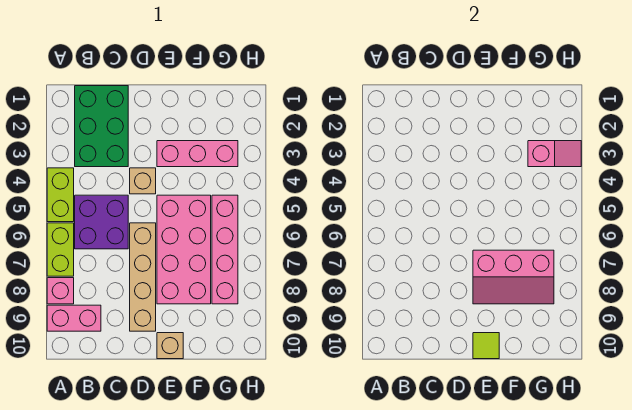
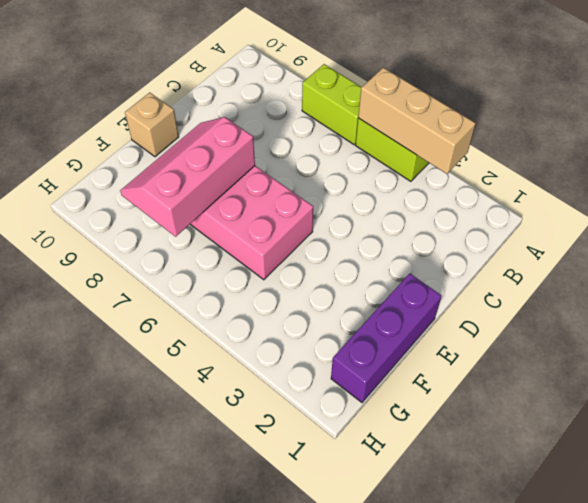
tan brick A3:A5 level 2 -> none
purple brick E1:G1 level 1 -> none
none -> pink brick A8 level 1
none -> pink brick A9:B9 level 1
none -> green brick B1:C3 level 1

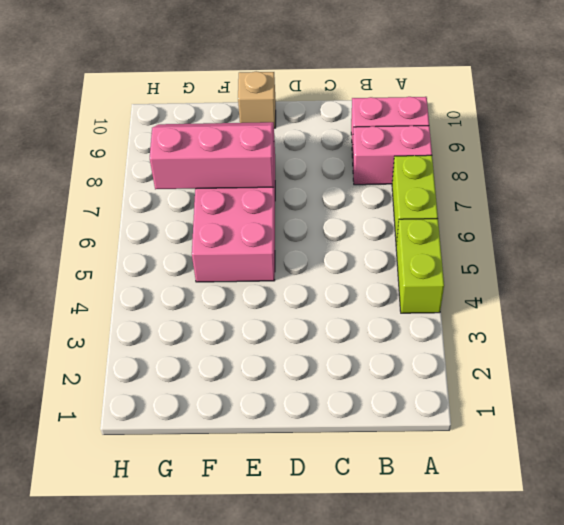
pink brick A8:B8 level 1 -> pink brick A8 level 1
none -> green brick B1:C3 level 1
none -> purple brick B5:C6 level 1
none -> tan brick D4 level 1

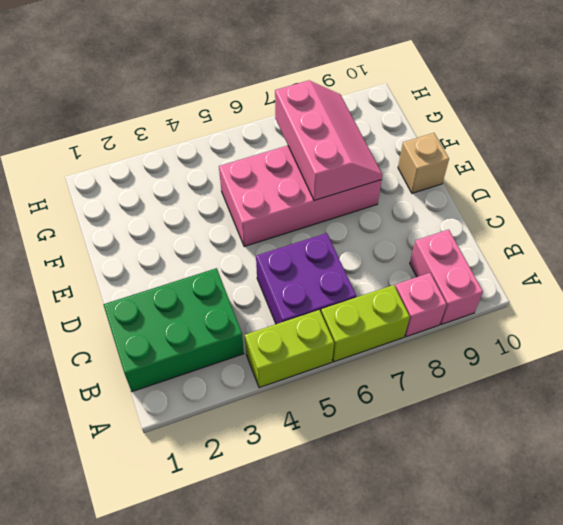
none -> tan brick D4 level 1
none -> tan brick D6:D9 level 1
none -> pink brick E3:G3 level 1

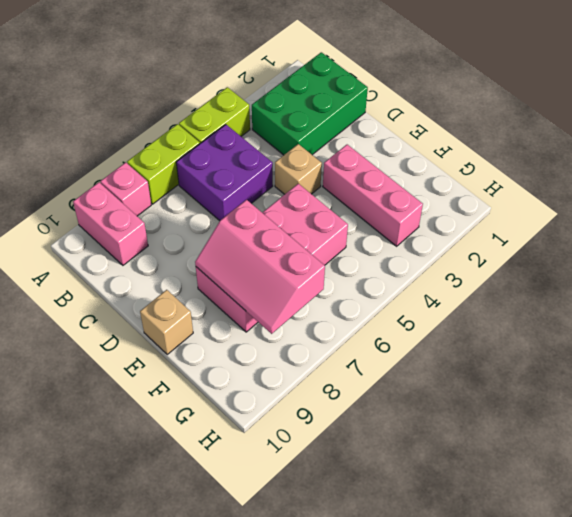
none -> tan brick D6:D9 level 1
none -> pink brick G5:G8 level 1
none -> lime tile E10 level 2

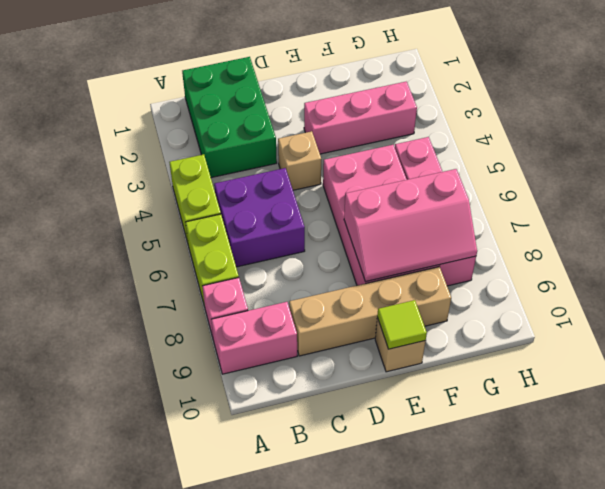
tan brick C9:F9 level 1 -> tan brick D6:D9 level 1
none -> pink slope G3:H3 level 2 top G

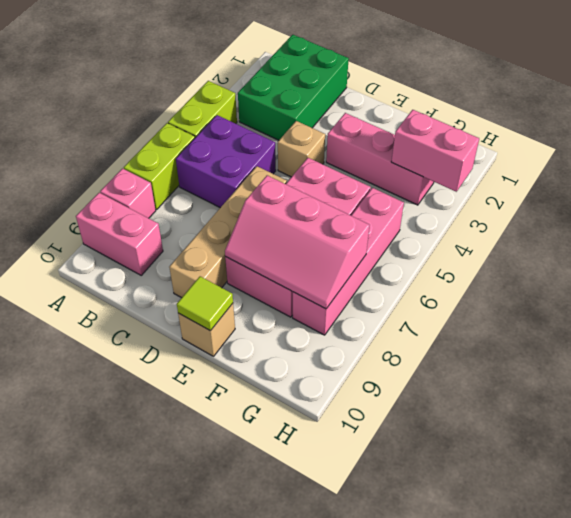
pink brick G3:H3 level 2 -> pink slope G3:H3 level 2 top G

